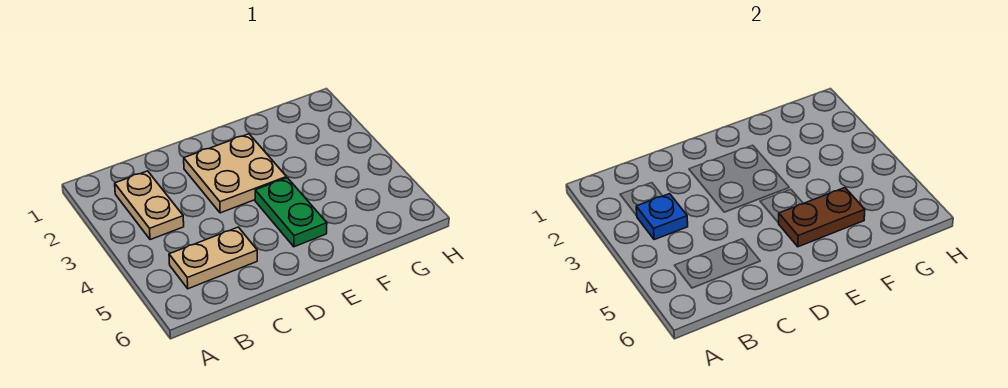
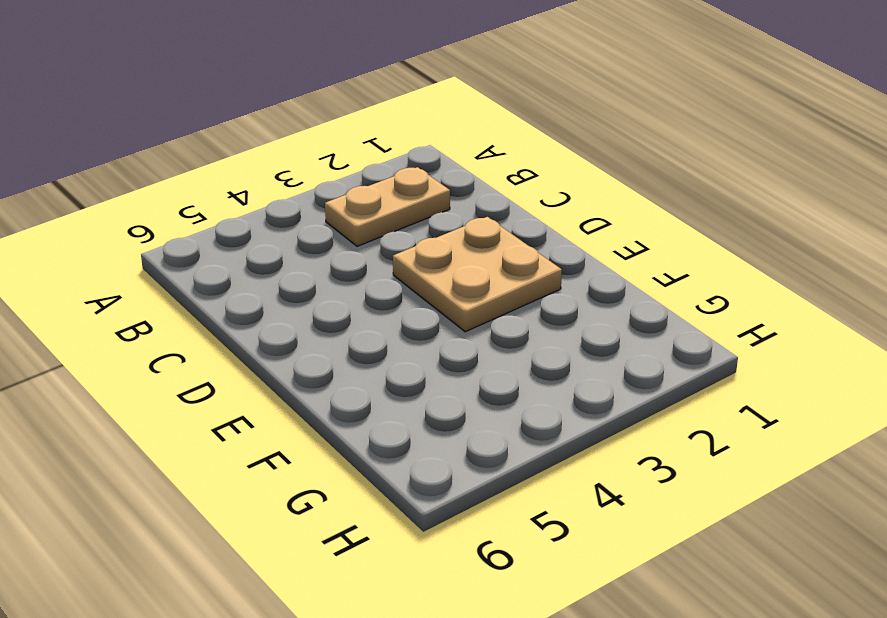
none -> tan plate B5:C5 level 1
none -> green plate E4:E5 level 1

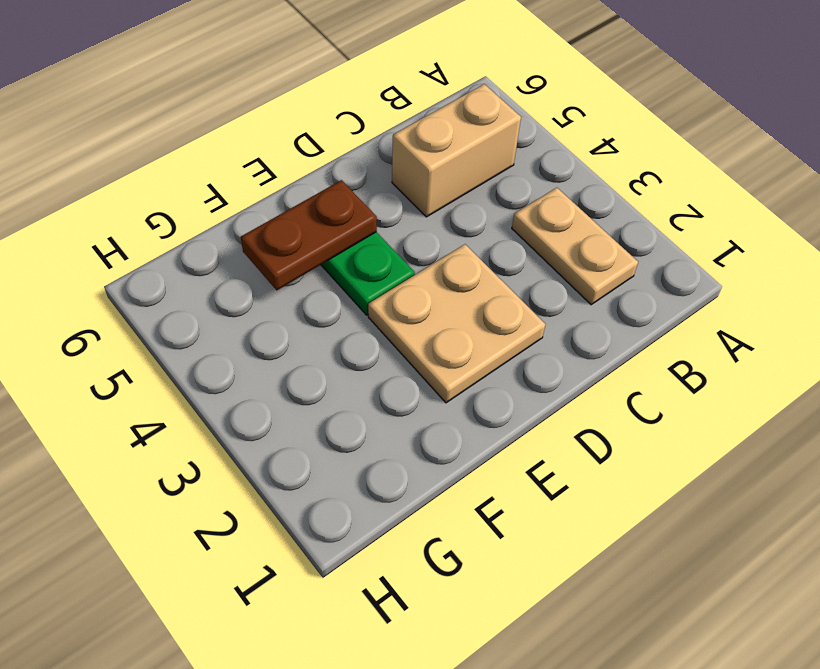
tan brick B5:C5 level 1 -> tan plate B5:C5 level 1
none -> blue plate B3 level 2

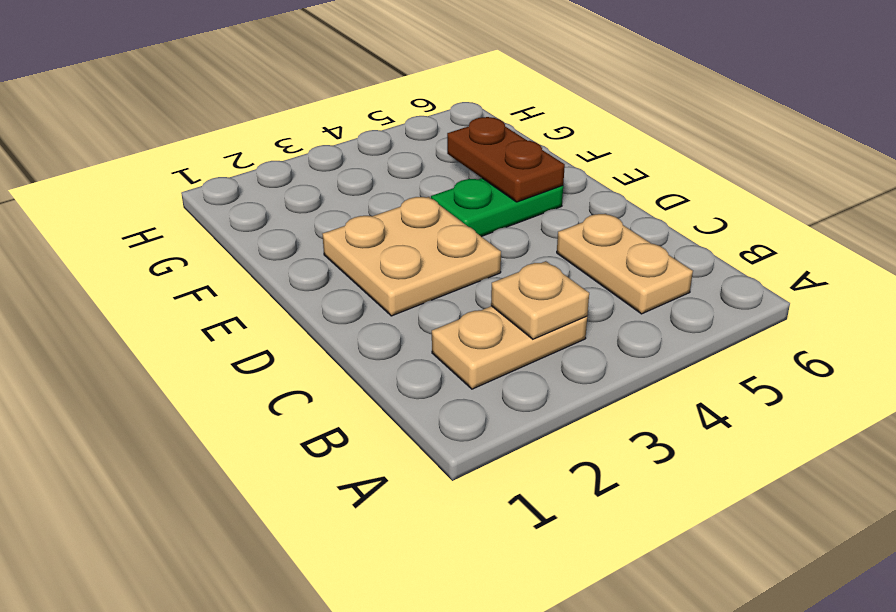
tan plate B3 level 2 -> blue plate B3 level 2

